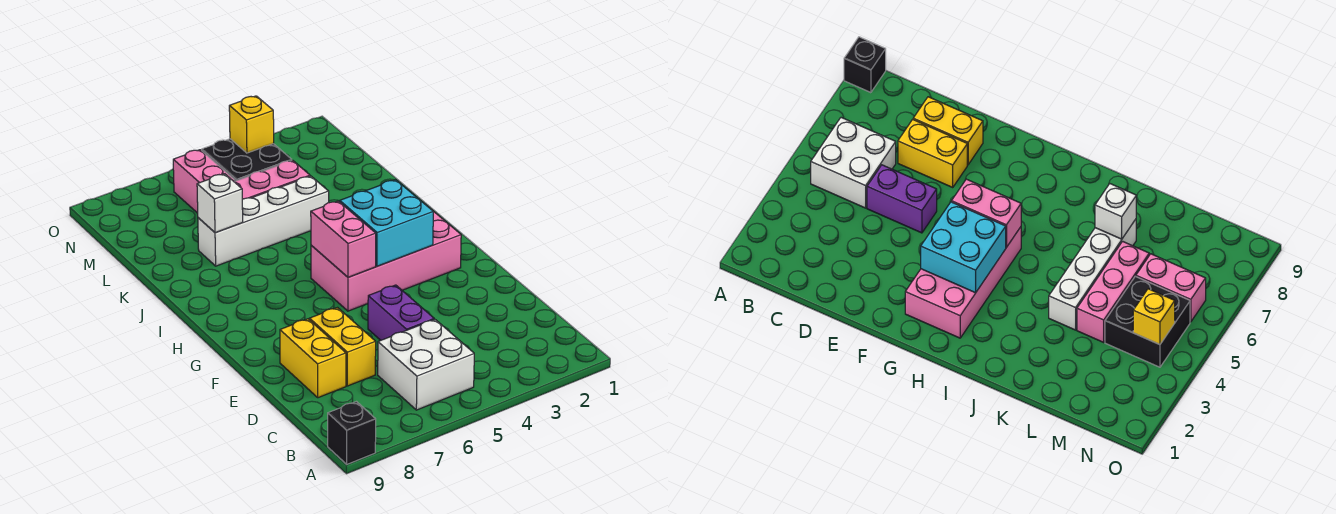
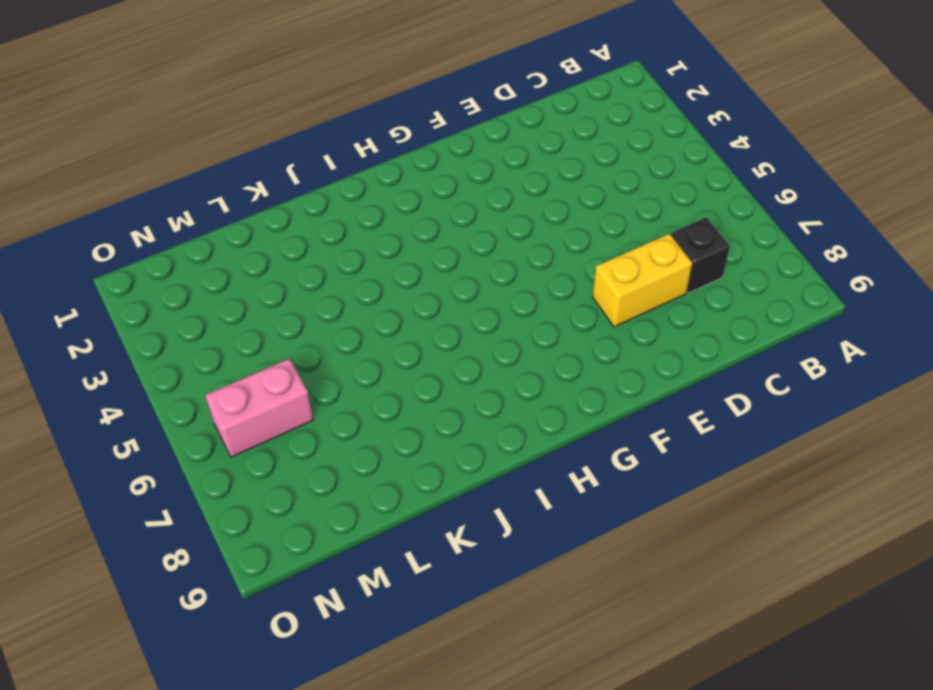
black brick C7 level 1 -> black brick A9 level 1
none -> white brick B5:C6 level 1
none -> purple brick D5:E5 level 1
none -> yellow brick D8:E8 level 1

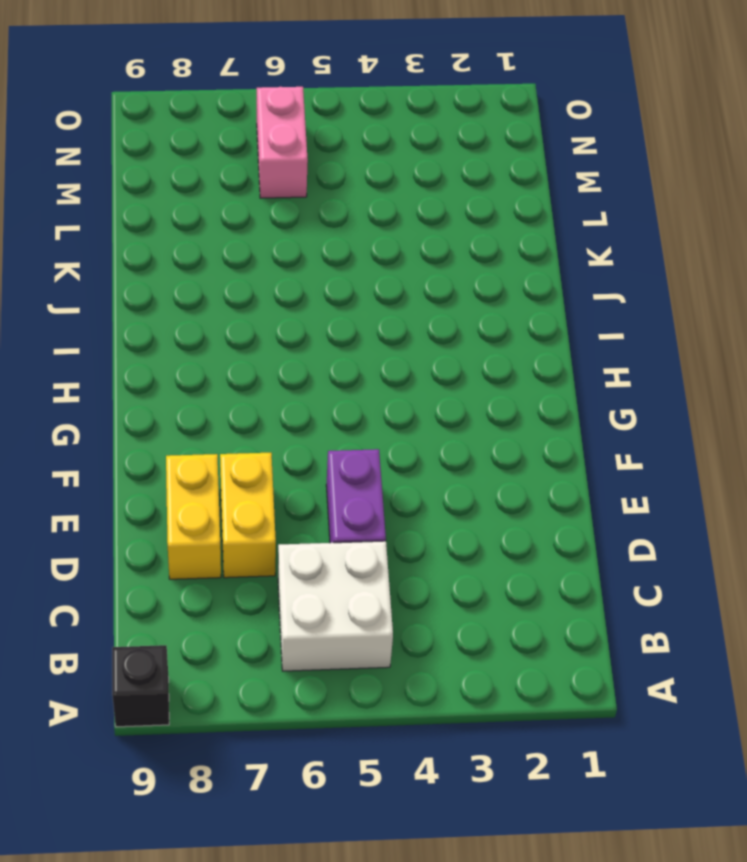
none -> pink brick G2:H5 level 1
none -> white brick K4:K7 level 1
none -> pink brick L4:L6 level 1

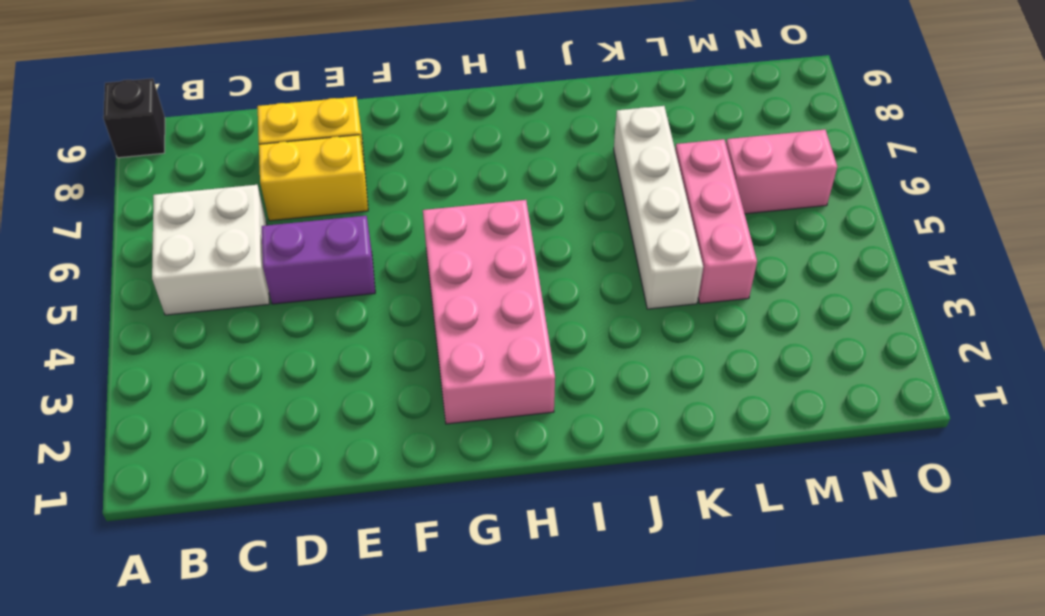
none -> black brick M4:N5 level 1
none -> cyan brick G3:H4 level 2
none -> pink brick G5:H5 level 2

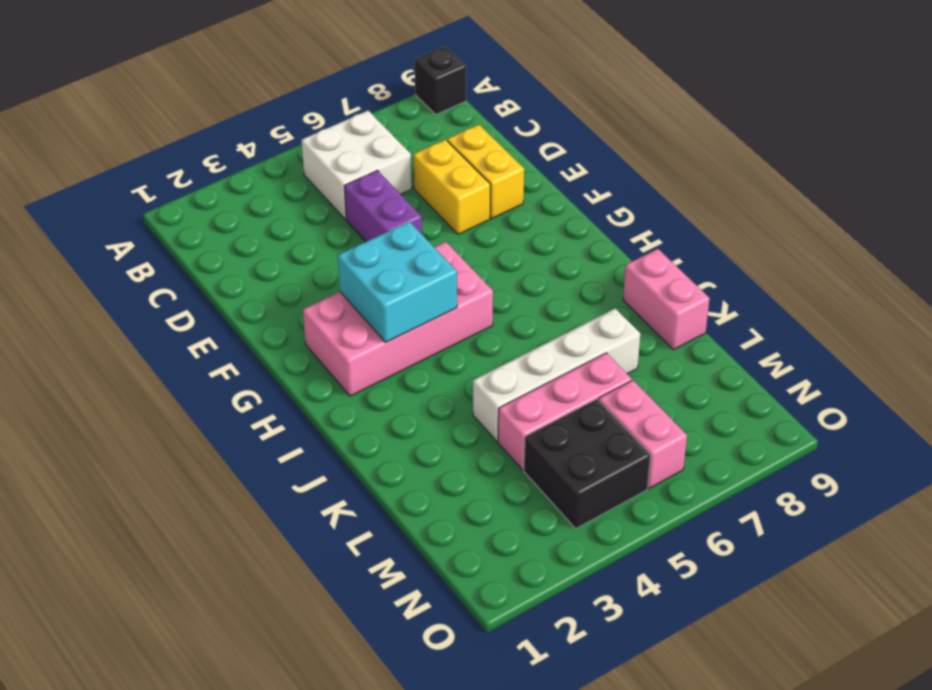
pink brick J9:K9 level 1 -> pink brick G5:H5 level 2
none -> white brick K7 level 2
none -> yellow brick N4 level 2

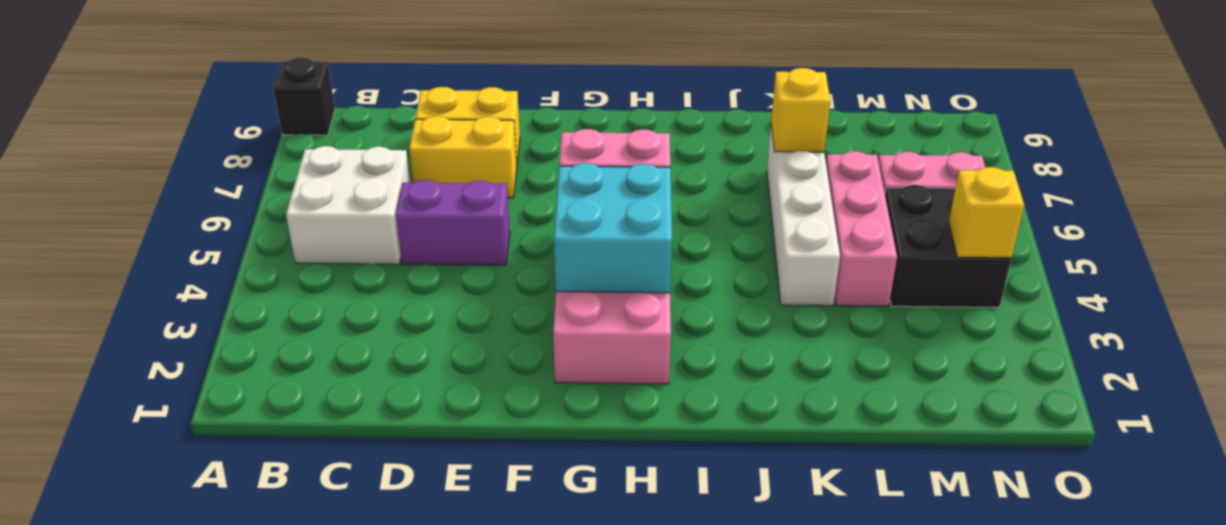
yellow brick K7 level 2 -> white brick K7 level 2

